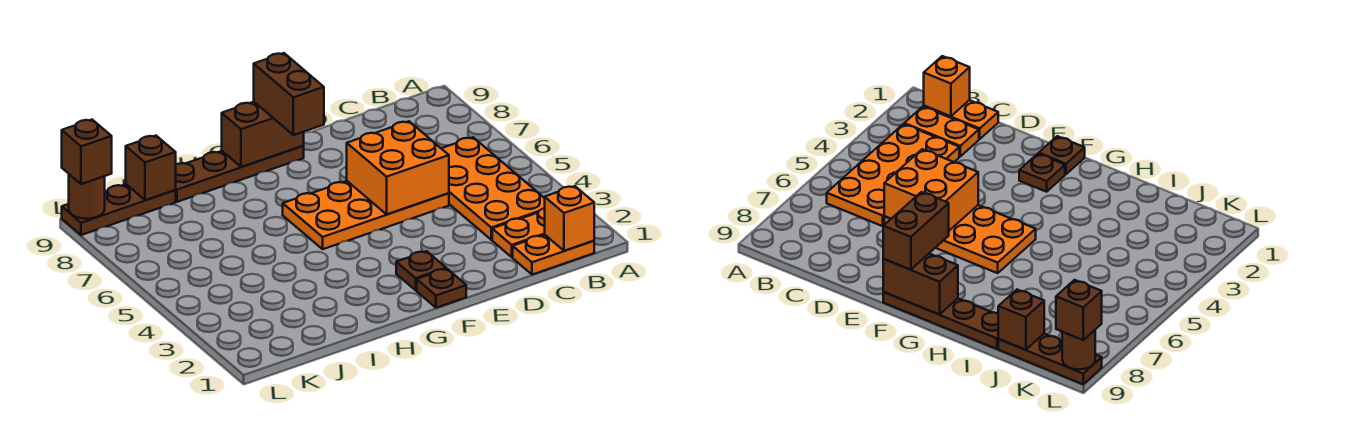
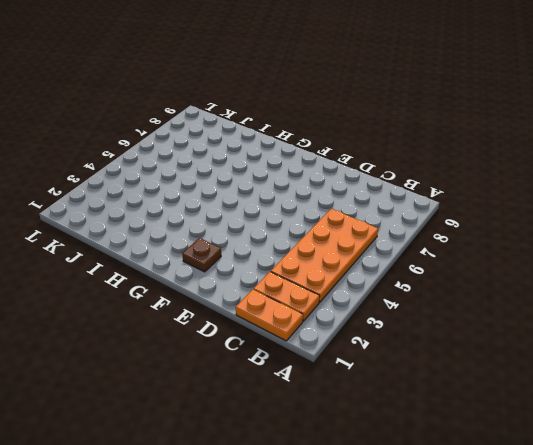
none -> orange plate D5:G6 level 1
none -> brown plate F1 level 1
none -> brown plate F9:I9 level 1

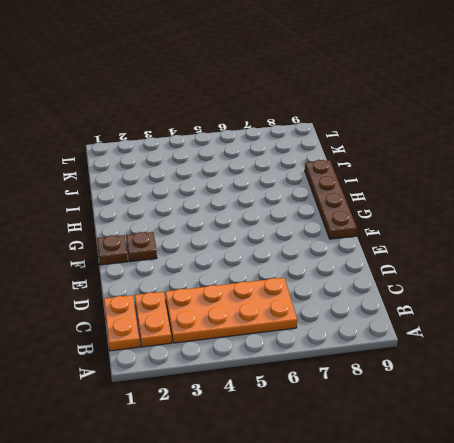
none -> orange plate D5:G6 level 1
none -> brown plate J9:L9 level 1
none -> orange brick B1 level 2

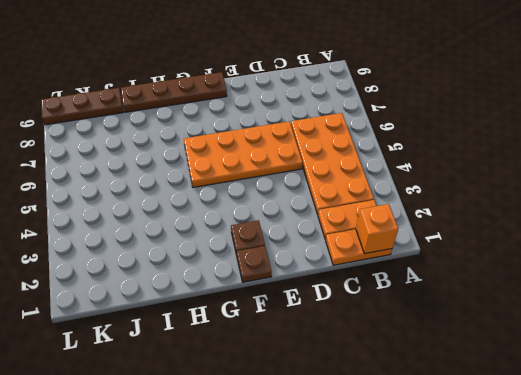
none -> orange brick D5:E6 level 2
none -> brown brick F9:G9 level 2
none -> brown brick J9 level 2

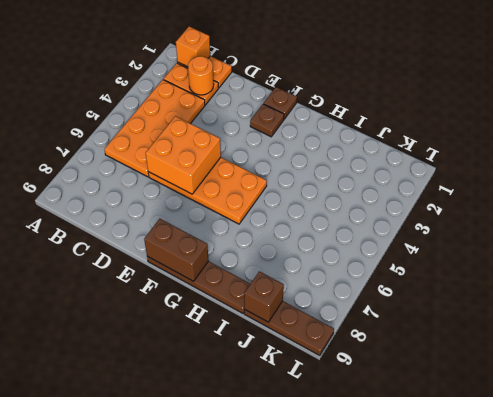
orange round brick C2 level 2 -> none
none -> brown round brick L9 level 2
none -> brown brick F8:F9 level 3
none -> brown brick L9 level 3

